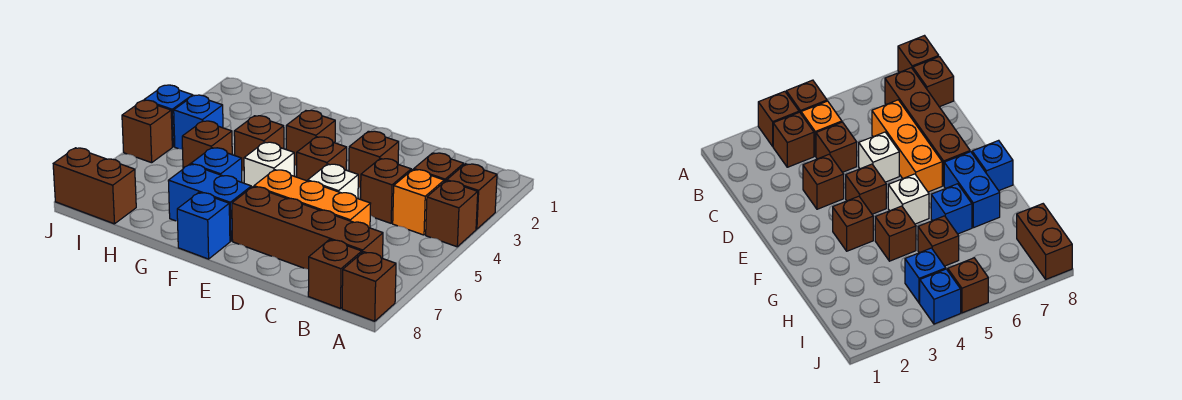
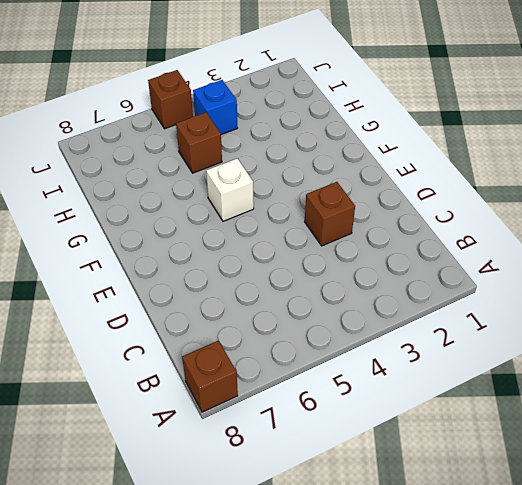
none -> brown brick A3 level 1
none -> brown brick A4 level 1
none -> brown brick B3 level 1

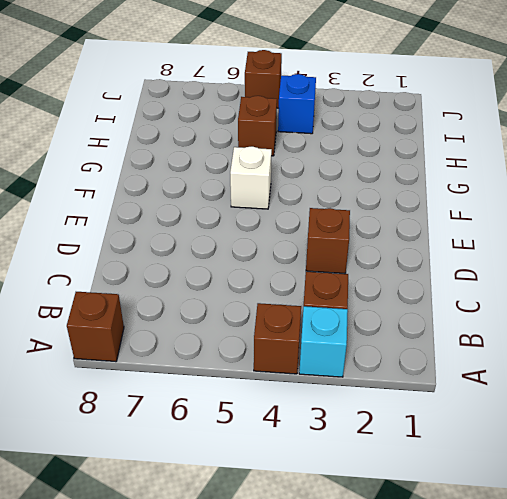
cyan brick A3 level 1 -> brown brick A3 level 1
none -> orange brick B4 level 1
none -> brown brick B7:E7 level 1
none -> brown brick B8 level 1

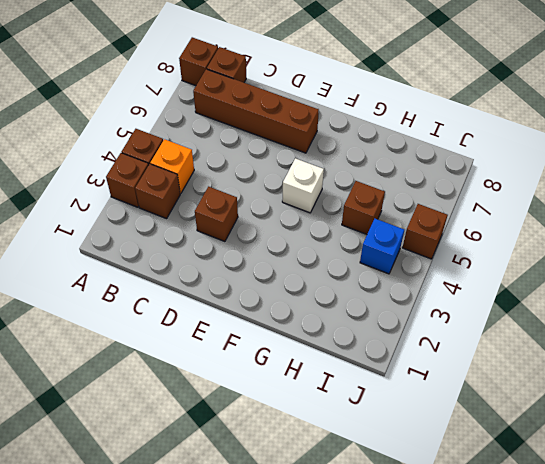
none -> brown brick C4 level 1
none -> orange brick C6:E6 level 1
none -> white brick D5 level 1

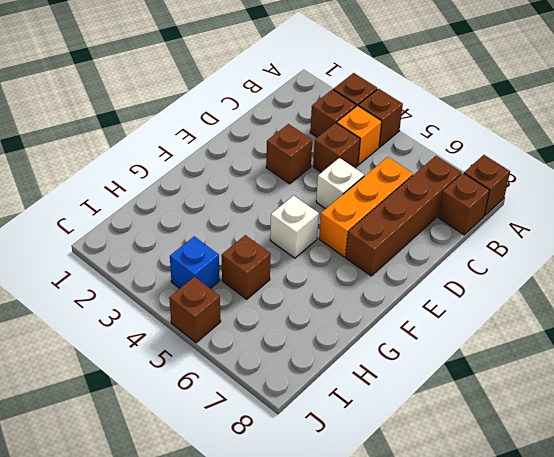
none -> brown brick E4 level 1
none -> brown brick F3 level 1
none -> blue brick F7:G7 level 1

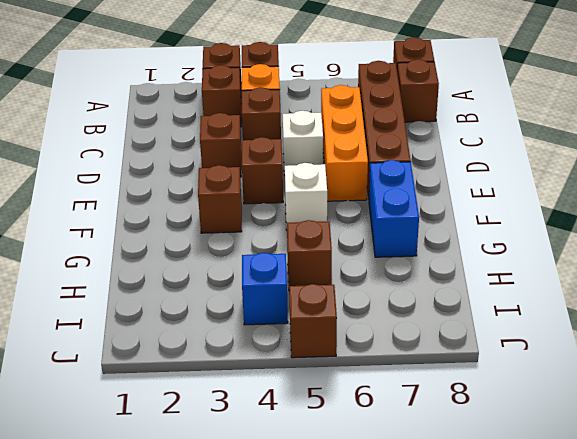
none -> blue brick F8 level 1
none -> brown brick G4 level 1
none -> blue brick G6 level 1

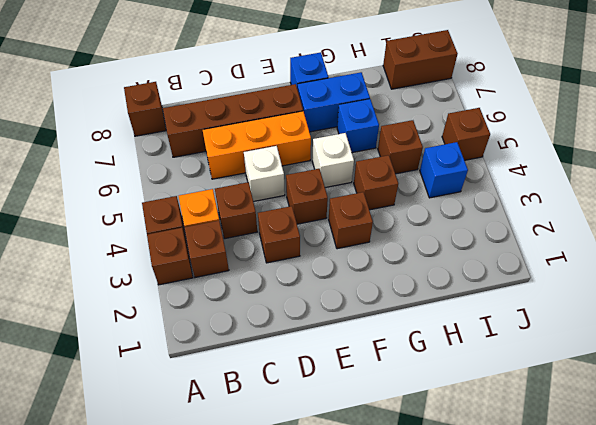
none -> brown brick B8 level 1
none -> blue brick J4 level 1

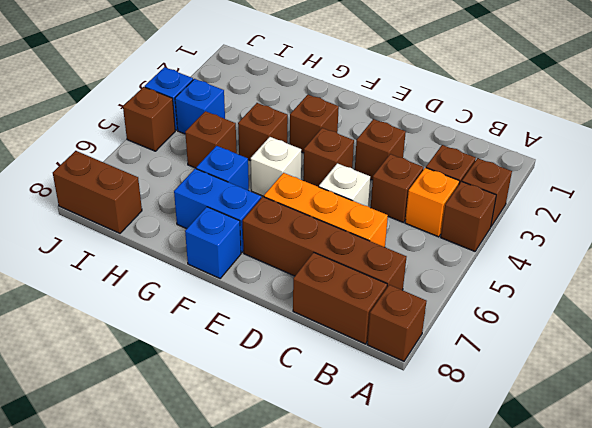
brown brick B8:C8 level 1 -> brown brick B8 level 1

